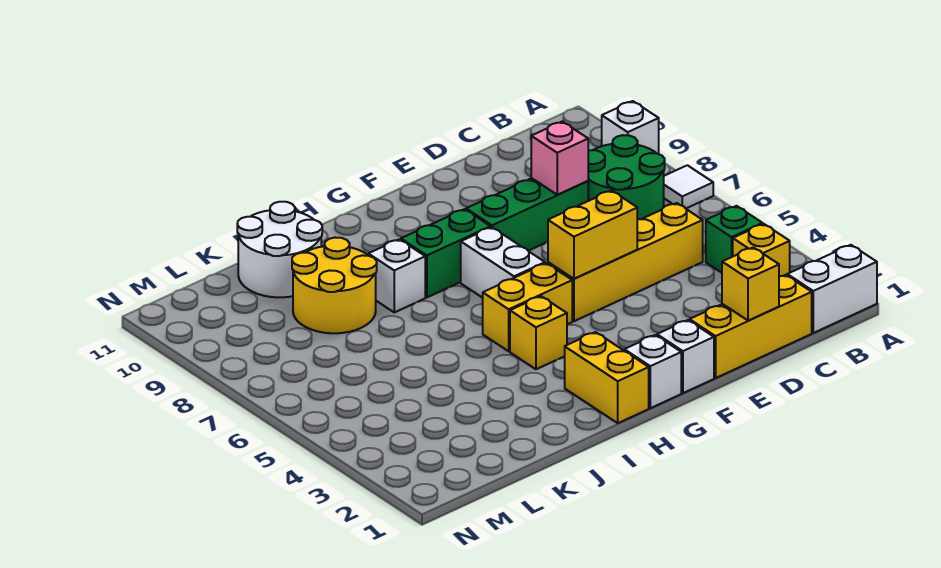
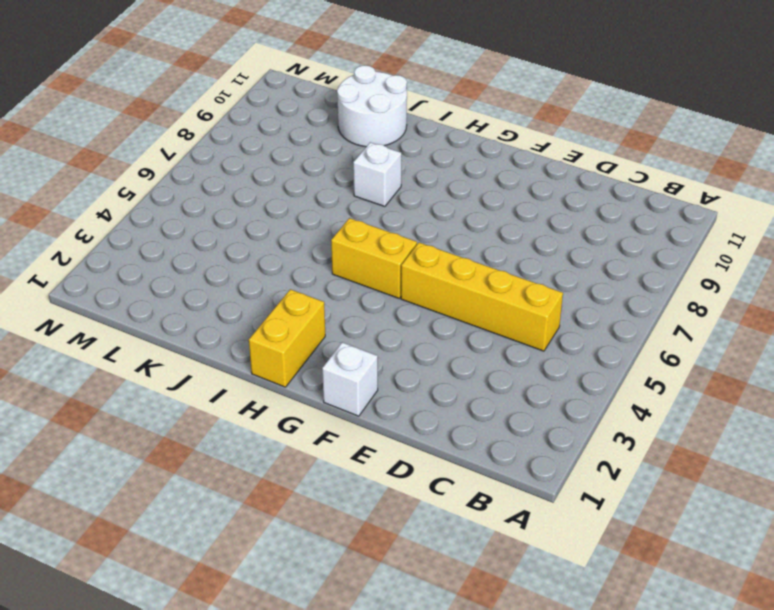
none -> white brick A1:B1 level 1
none -> white tile A7 level 1
none -> white brick A9 level 1

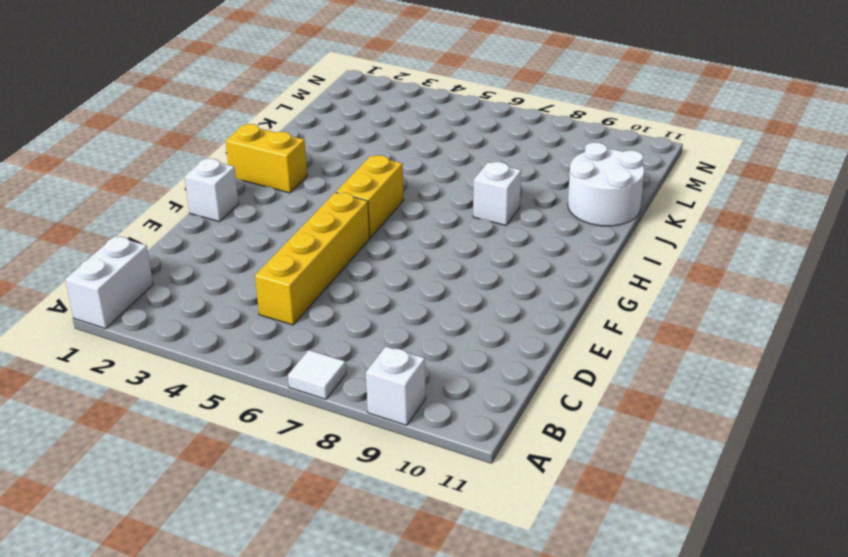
none -> yellow brick B3 level 1
none -> green brick B4 level 1
none -> green round brick B7:C8 level 1

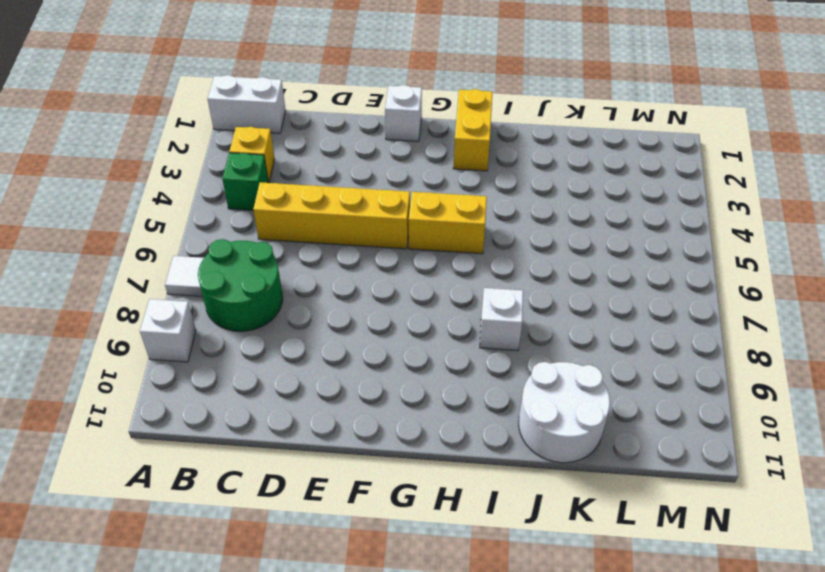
none -> yellow brick C1:E1 level 1
none -> green brick D8:F8 level 1
none -> white brick G1 level 1

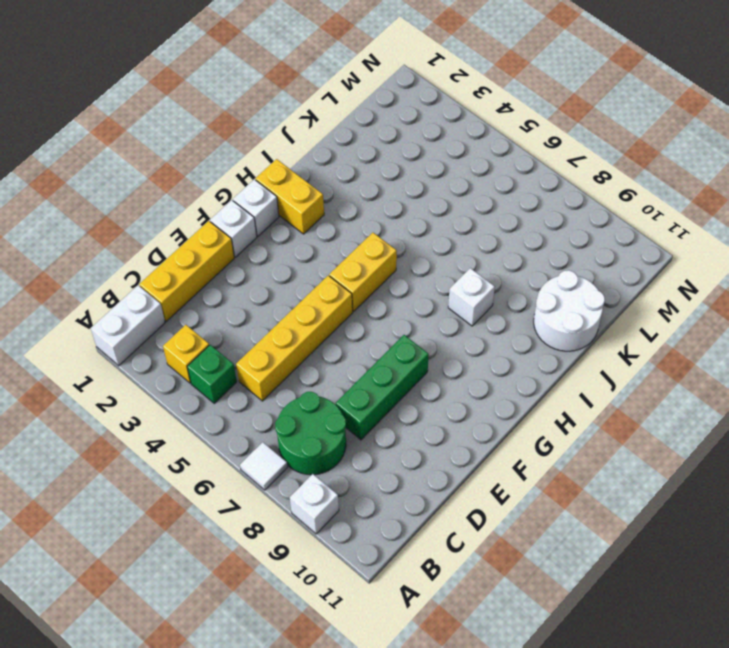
none -> white brick G6:G7 level 1
none -> green brick G8:H8 level 1
none -> yellow brick H4 level 1

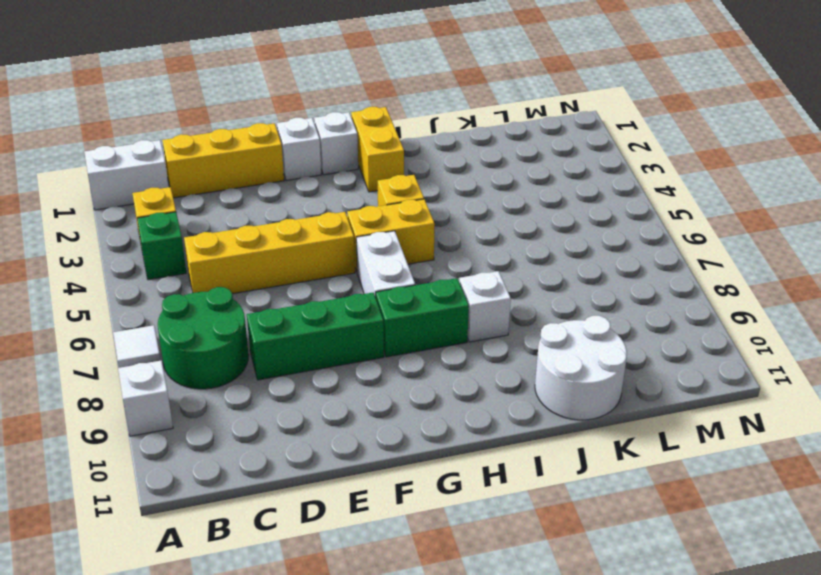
none -> yellow round brick J8:K9 level 1
none -> yellow brick D1 level 2
none -> pink brick D8 level 2

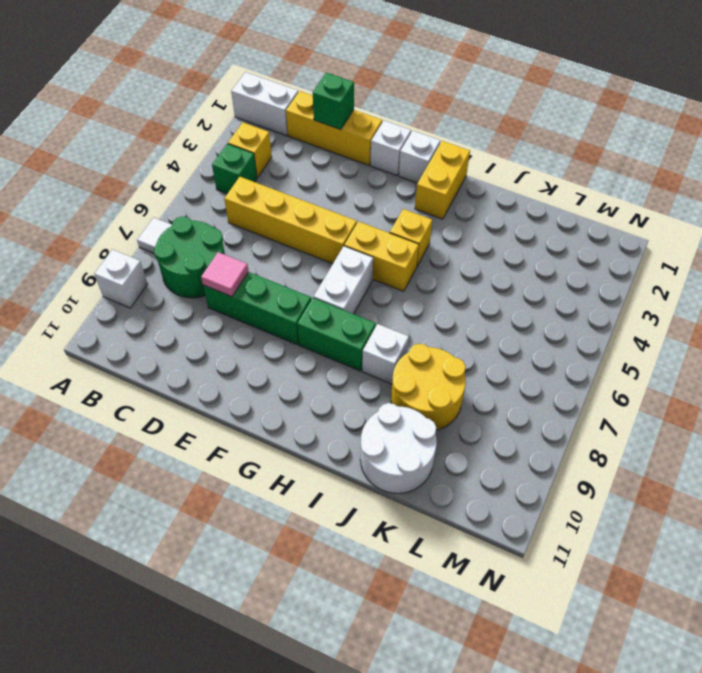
green brick D1 level 2 -> yellow brick D1 level 2
pink tile D8 level 2 -> pink brick D8 level 2
none -> yellow brick E5:F5 level 2

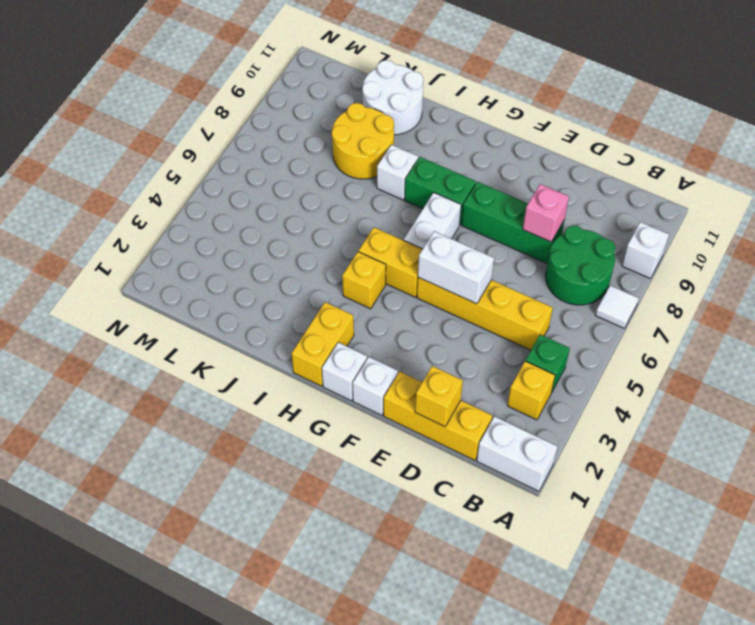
white brick E5:F5 level 2 -> yellow brick E5:F5 level 2

